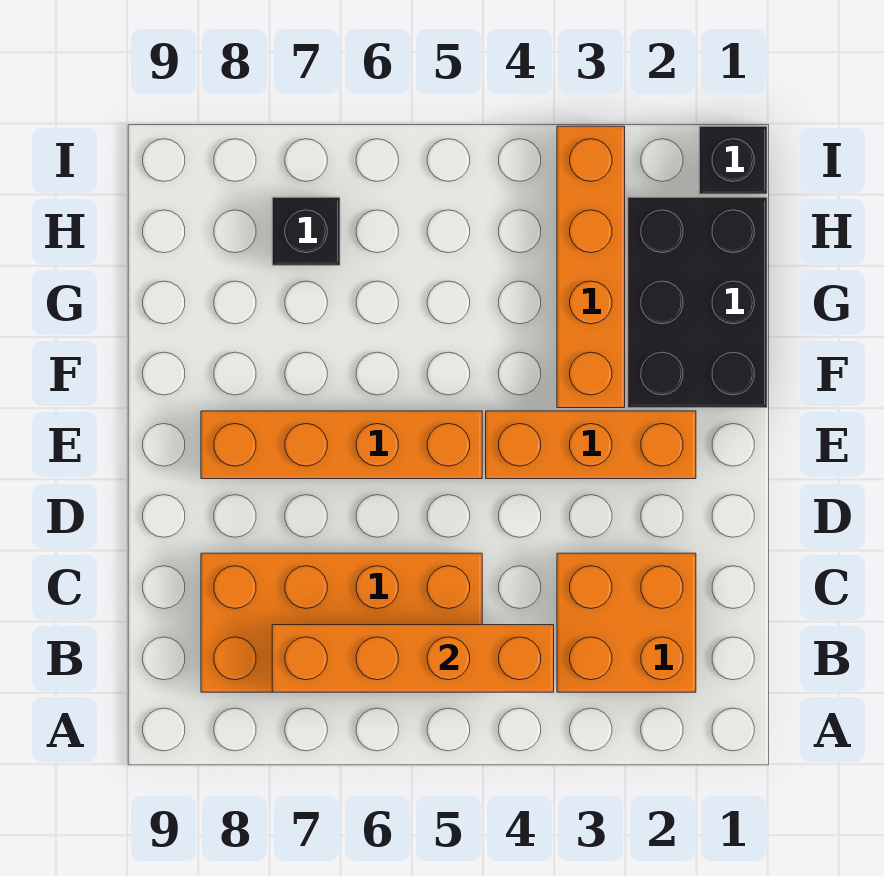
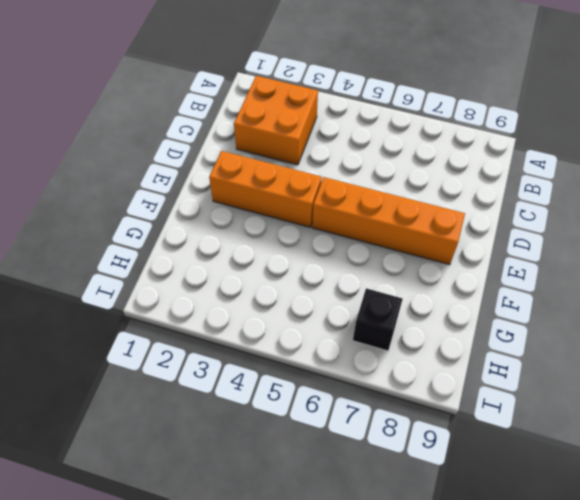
none -> orange brick B5:C8 level 1
none -> black brick F1:H2 level 1

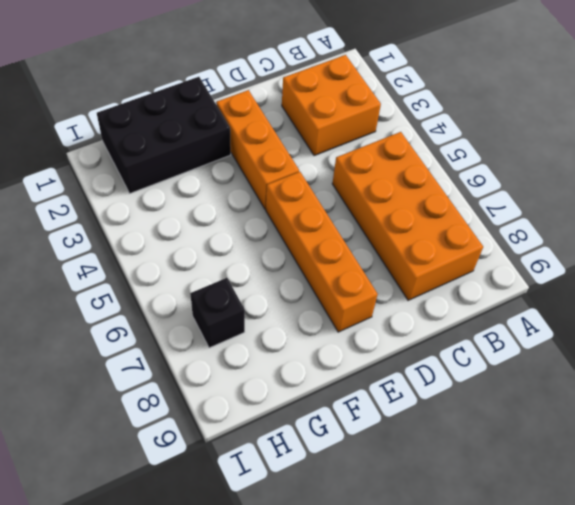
none -> orange brick F3:I3 level 1
none -> black brick I1 level 1

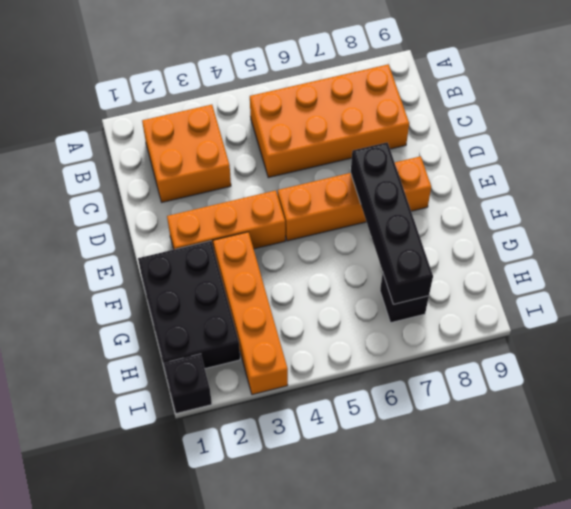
black brick E7:H7 level 2 -> none
none -> orange brick B4:B7 level 2

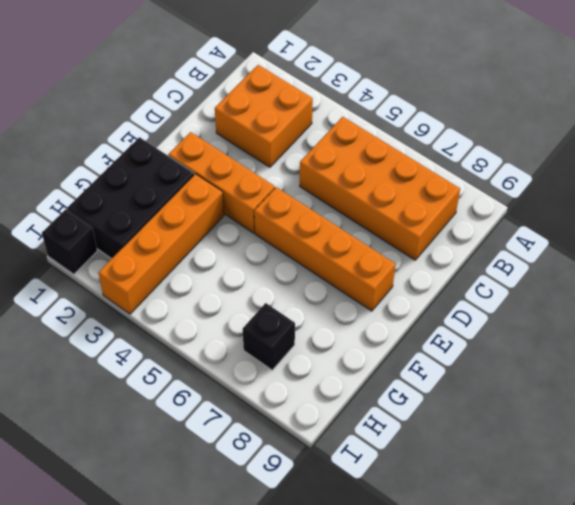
none -> orange brick B4:B7 level 2

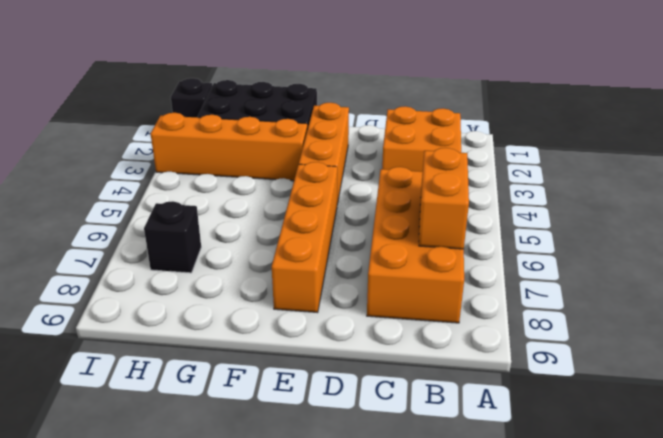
orange brick B6:B7 level 2 -> orange brick B4:B7 level 2

